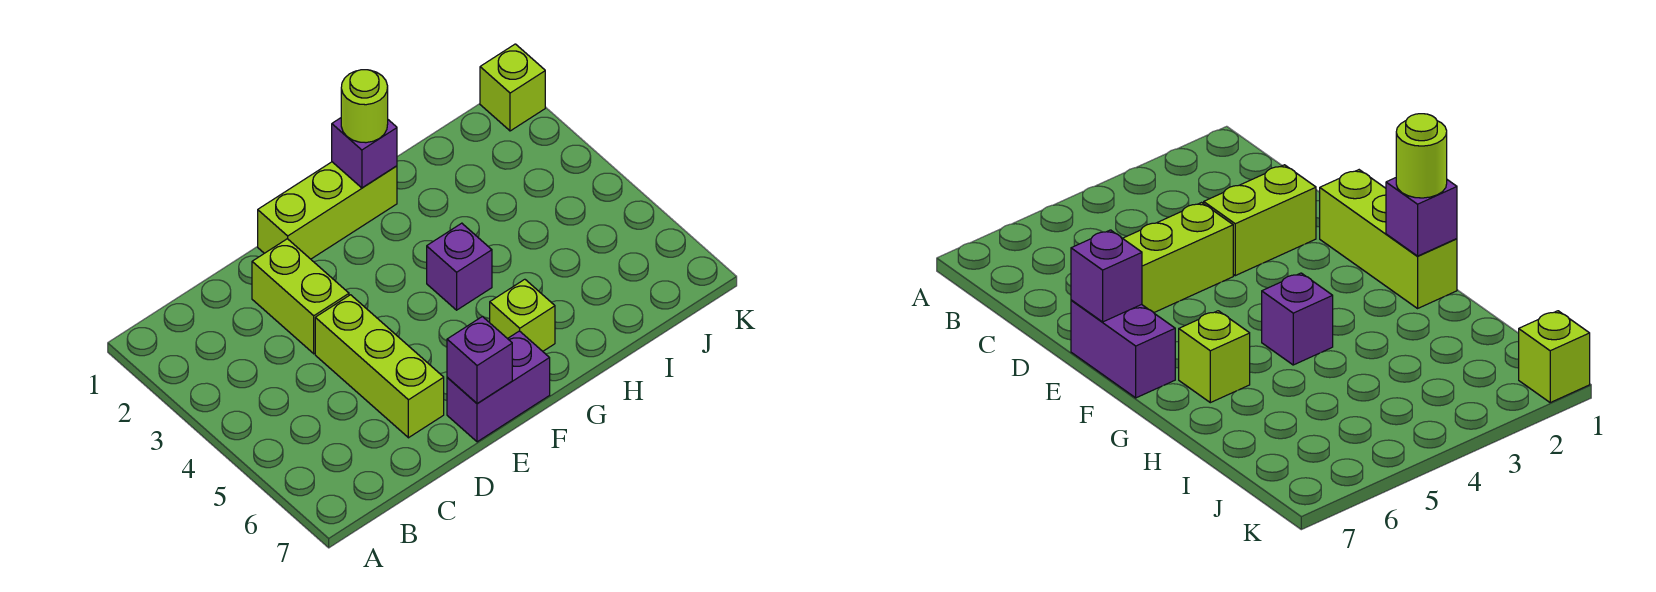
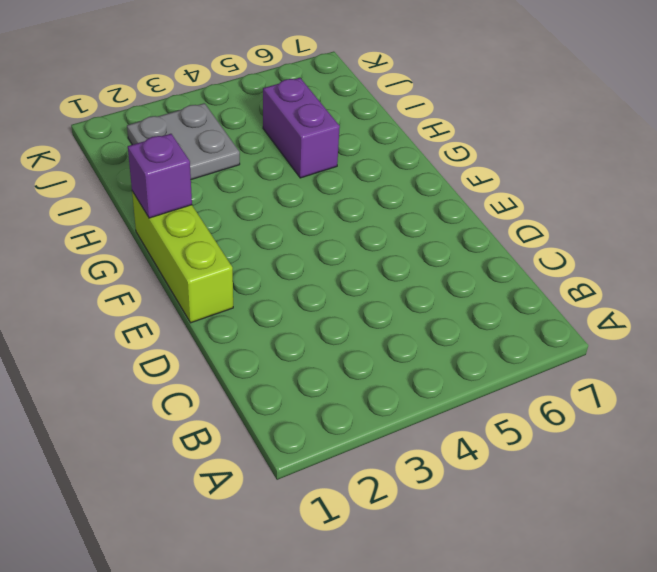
purple brick H5:I5 level 1 -> purple brick E7:F7 level 1
grey plate I2:J3 level 1 -> none
none -> lime brick D2:D3 level 1
none -> lime brick D4:D6 level 1

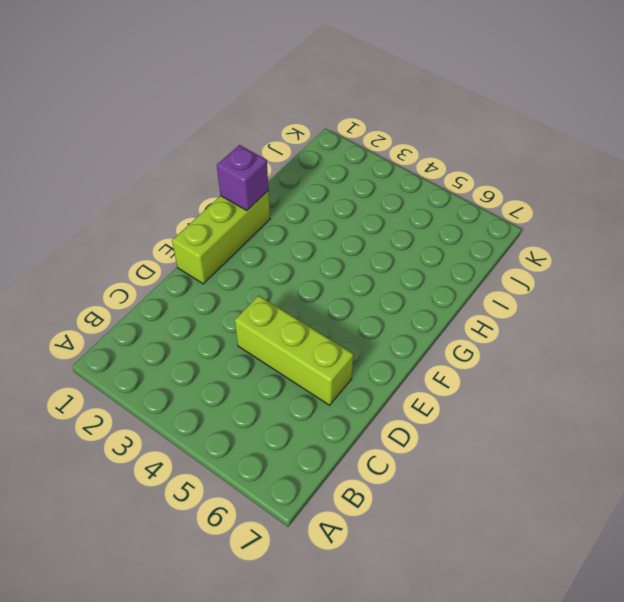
none -> lime brick D2:D3 level 1
none -> purple brick E7:F7 level 1

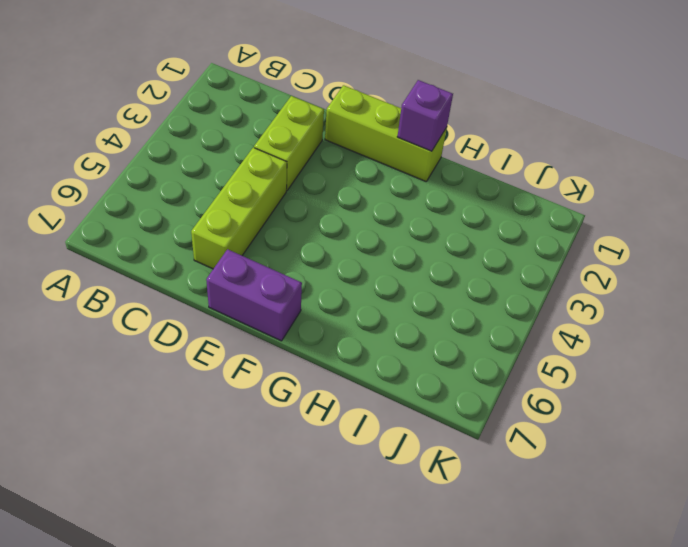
none -> purple brick G4 level 1
none -> lime brick G6 level 1

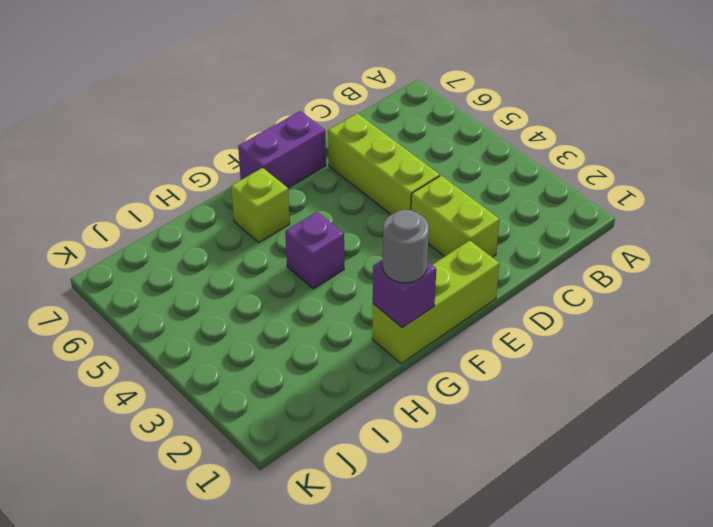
grey round brick G1 level 3 -> lime round brick G1 level 3
none -> lime brick K1 level 1
none -> purple brick E7 level 2

